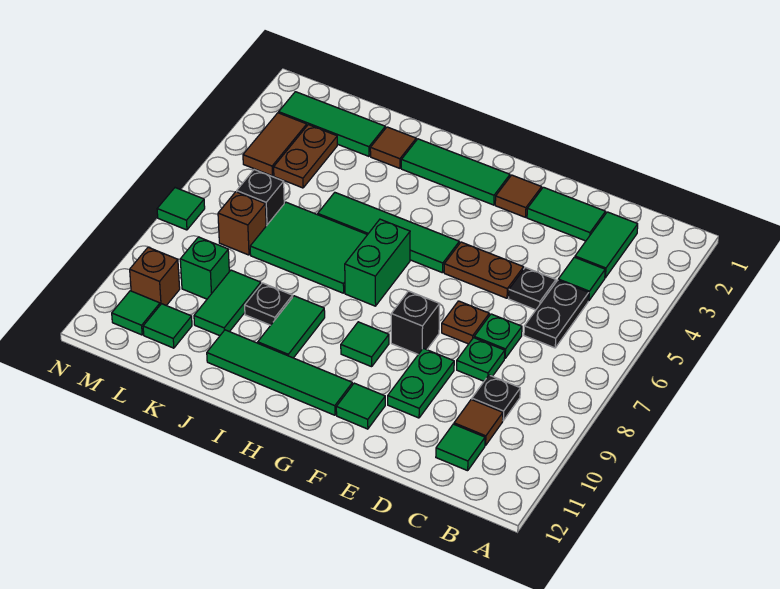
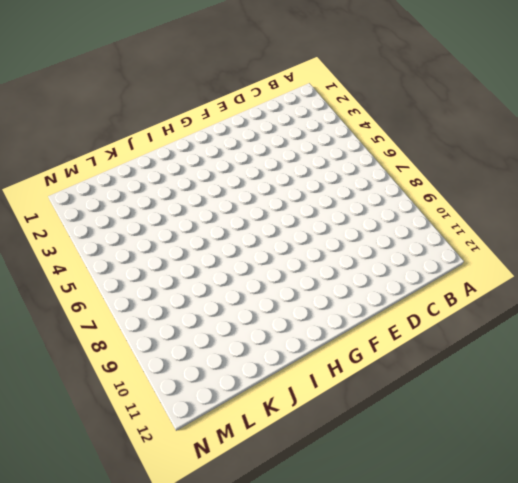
none -> green tile C2:C3 level 1
none -> green tile C4 level 1
none -> black plate C5:C6 level 1
none -> black plate C9 level 1

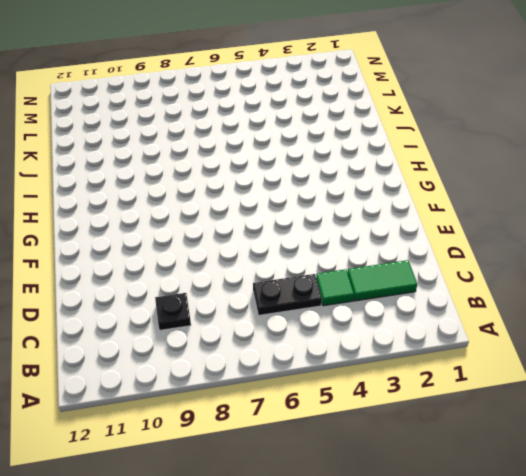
none -> brown tile C10 level 1
none -> green tile C11 level 1
none -> green tile D2:E2 level 1
none -> black plate D5 level 1

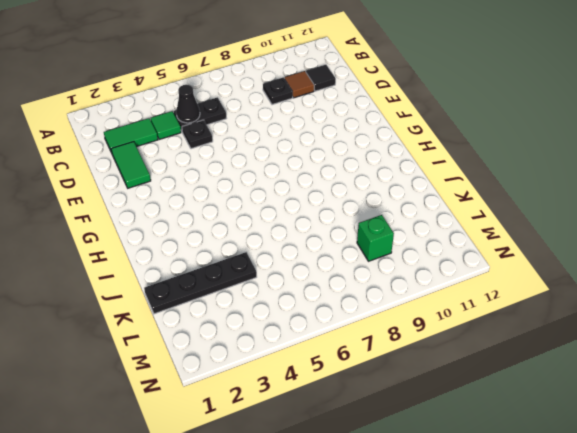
black cone C5 level 2 -> none
black tile C11 level 1 -> green tile C11 level 1
black plate K1:K4 level 1 -> green tile K2:M2 level 1
none -> green plate D7 level 1
none -> green plate D8 level 1
none -> brown plate E5:F5 level 1
none -> brown plate E7 level 1

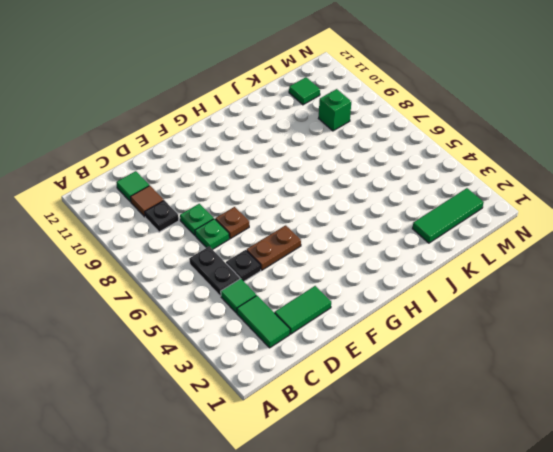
none -> green plate E9:E10 level 1
none -> brown tile F2 level 1
none -> black brick F8 level 1
none -> green tile F11 level 1

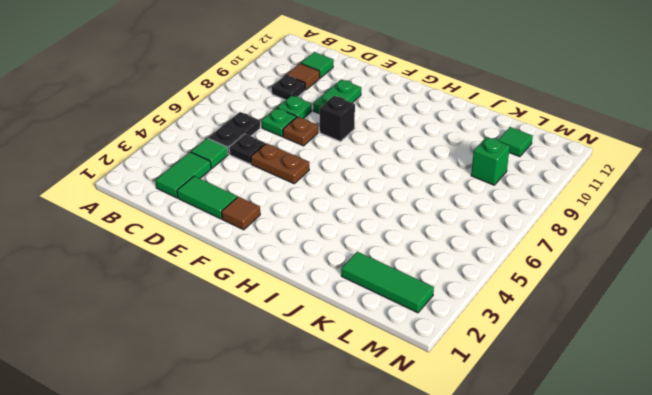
none -> green tile F11 level 1
none -> green tile G2:I2 level 1
none -> green tile G5:J5 level 1
none -> green tile G9 level 1

